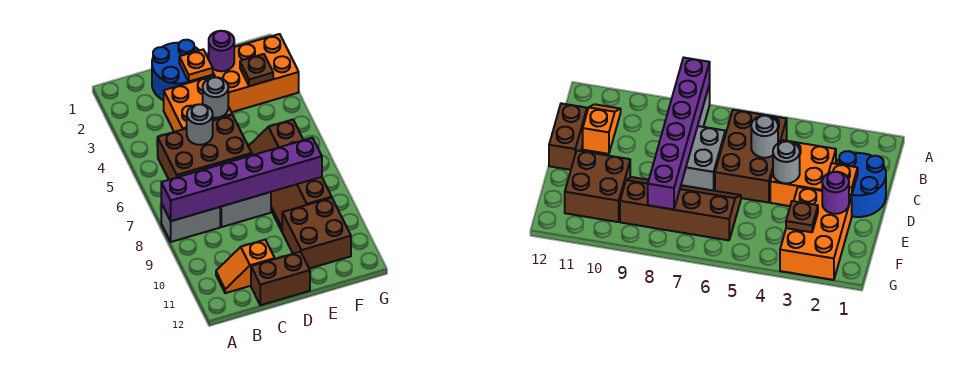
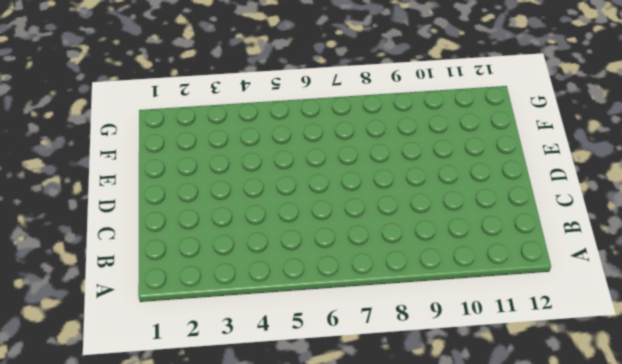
none -> grey brick A8:B8 level 1
none -> brown brick B5:D6 level 1
none -> orange slope B11:C11 level 1 top C

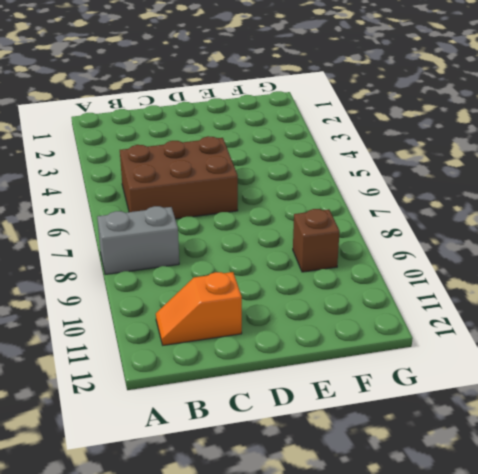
brown brick F9 level 1 -> brown slope E6:F9 level 1 top F
none -> blue round brick C1:D2 level 1
none -> orange brick C3:D4 level 1
none -> grey brick C7:D8 level 1

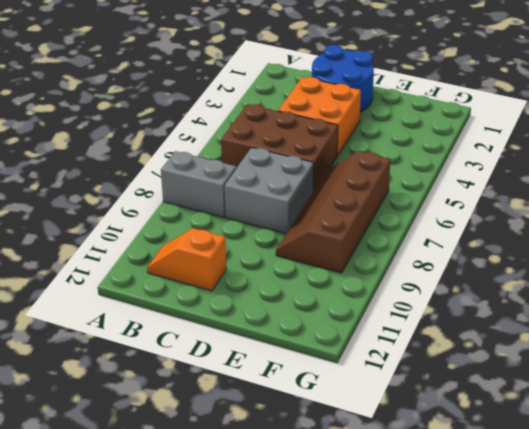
none -> brown brick C12:D12 level 1
none -> orange brick E2:G3 level 1
none -> brown brick E10:F11 level 1

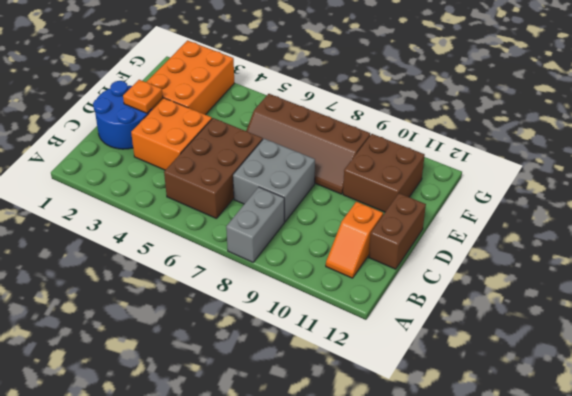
none -> purple brick A8:F8 level 2
none -> grey round brick C5 level 2
none -> grey round brick D4 level 2

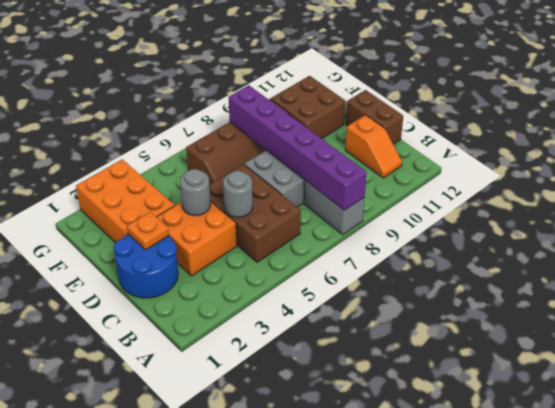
none -> purple round brick E2 level 2
none -> brown plate F3 level 2

